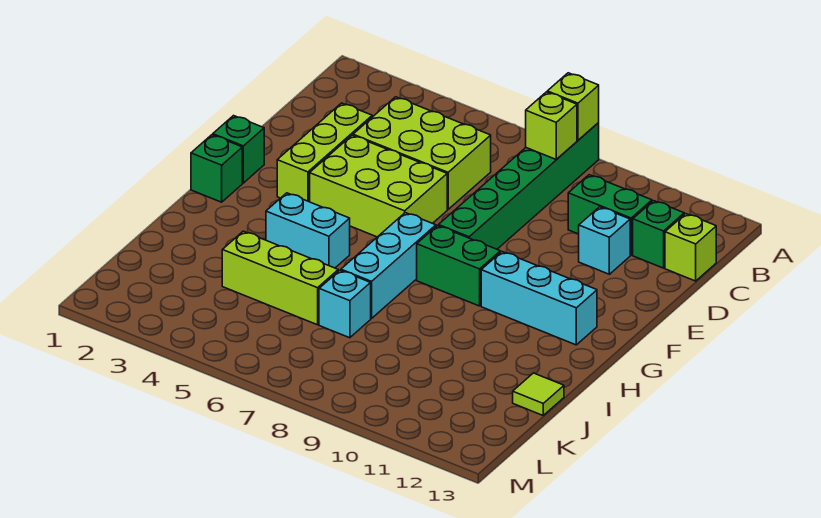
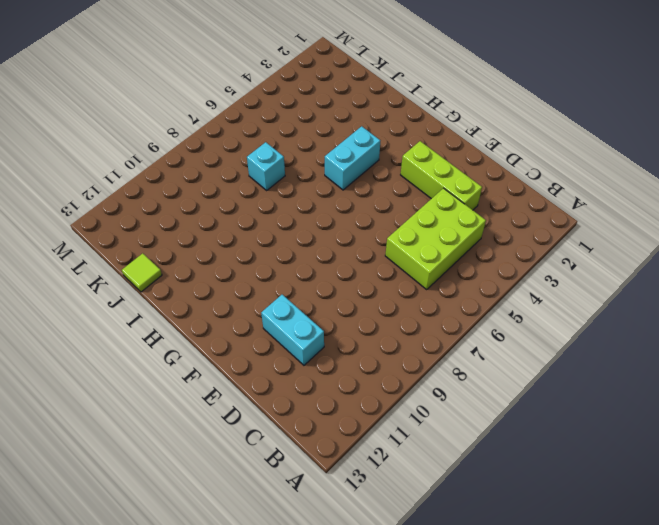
cyan brick D11:E11 level 1 -> cyan brick D11 level 1
none -> green brick A8:F8 level 1
none -> green brick C10:C11 level 1
none -> green brick C12 level 1

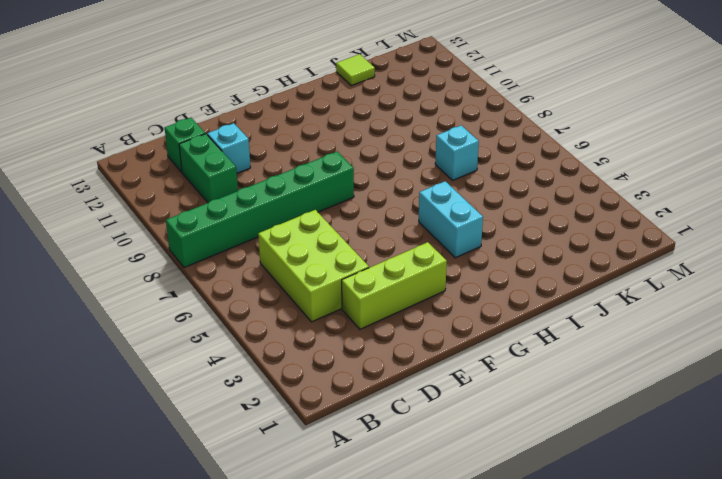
none -> lime brick C13 level 1
none -> lime brick E4:F6 level 1
none -> green brick F1 level 1

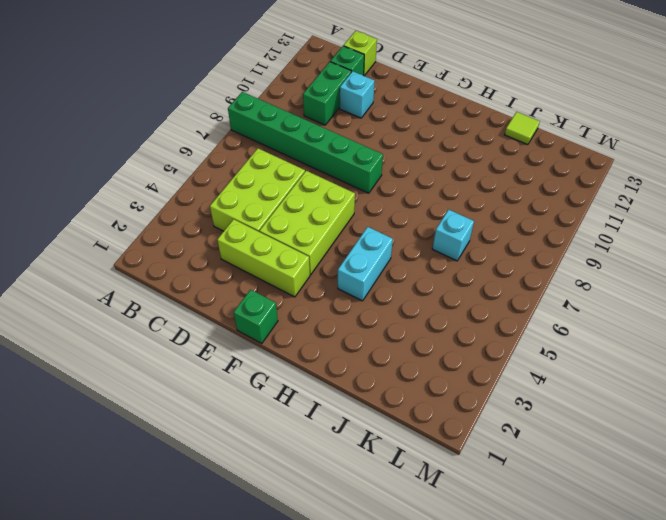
none -> green brick G1 level 1
none -> cyan brick G7:I7 level 1
none -> green brick G8:G9 level 1

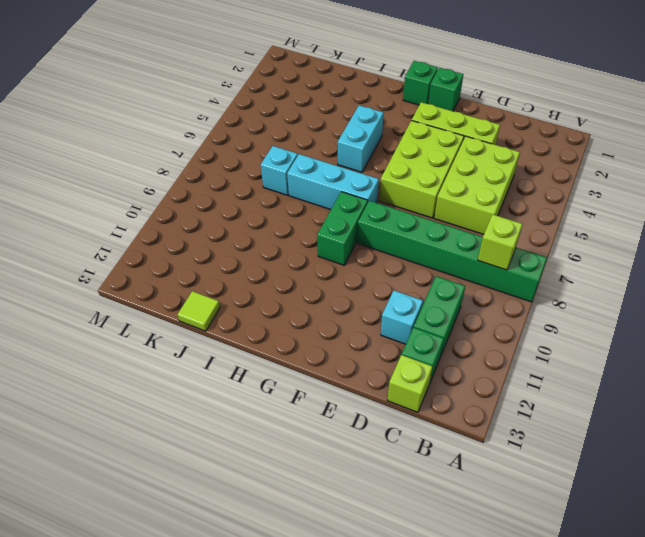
none -> cyan brick G10:G12 level 1
none -> lime brick J4:J6 level 1
none -> lime brick A8 level 2

